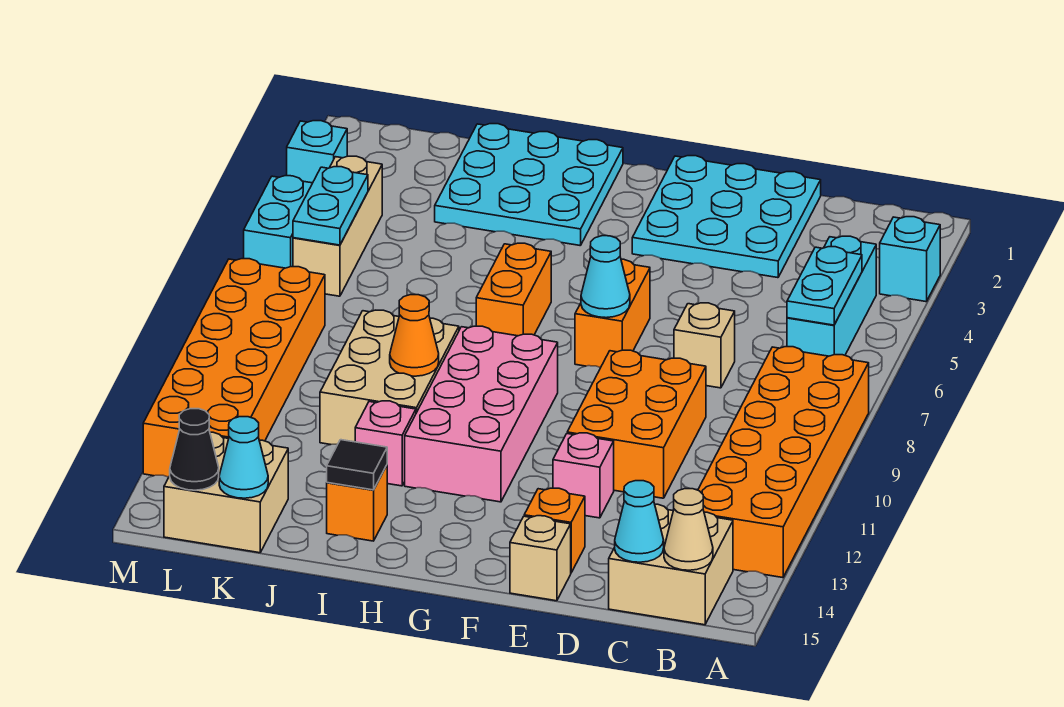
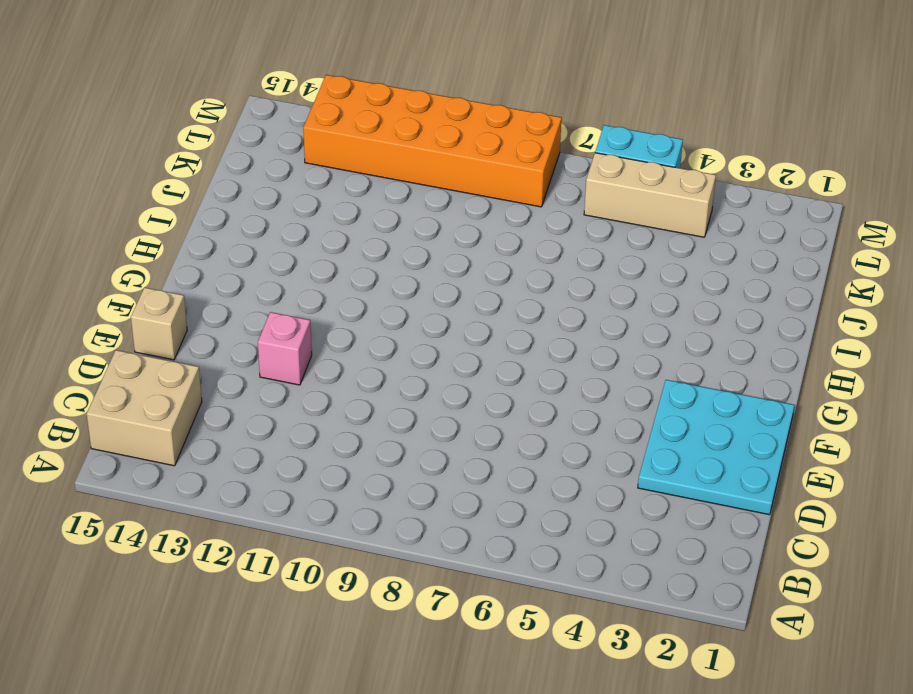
none -> cyan brick A3 level 1
none -> orange brick A8:B13 level 1
none -> cyan brick B4:B6 level 1
none -> tan brick D7 level 1

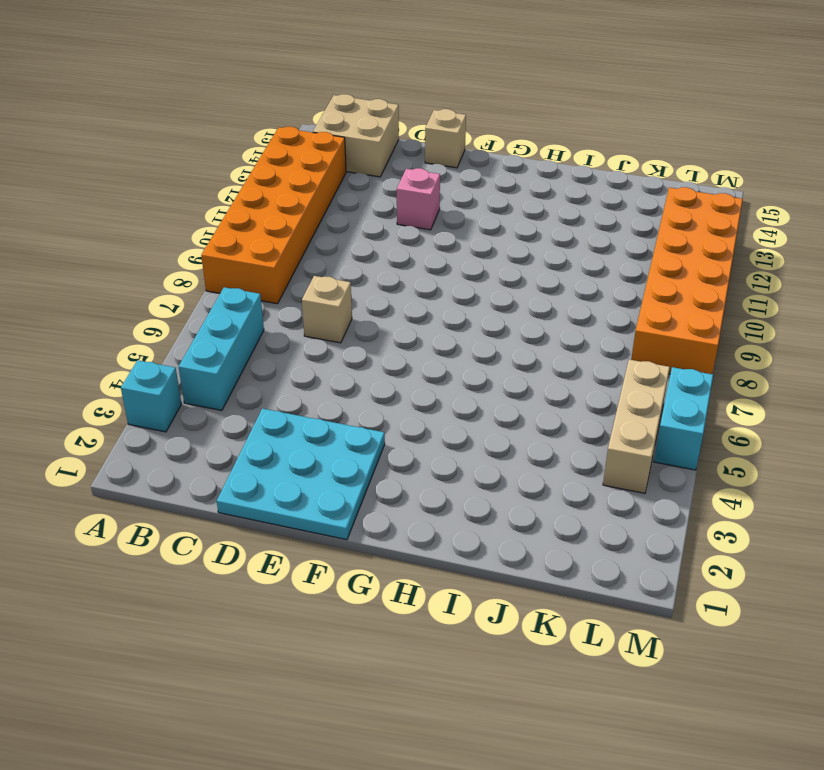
none -> orange brick D9:E11 level 1
none -> orange brick E14 level 1
none -> orange brick F6:F7 level 1
none -> pink brick G9:H12 level 1

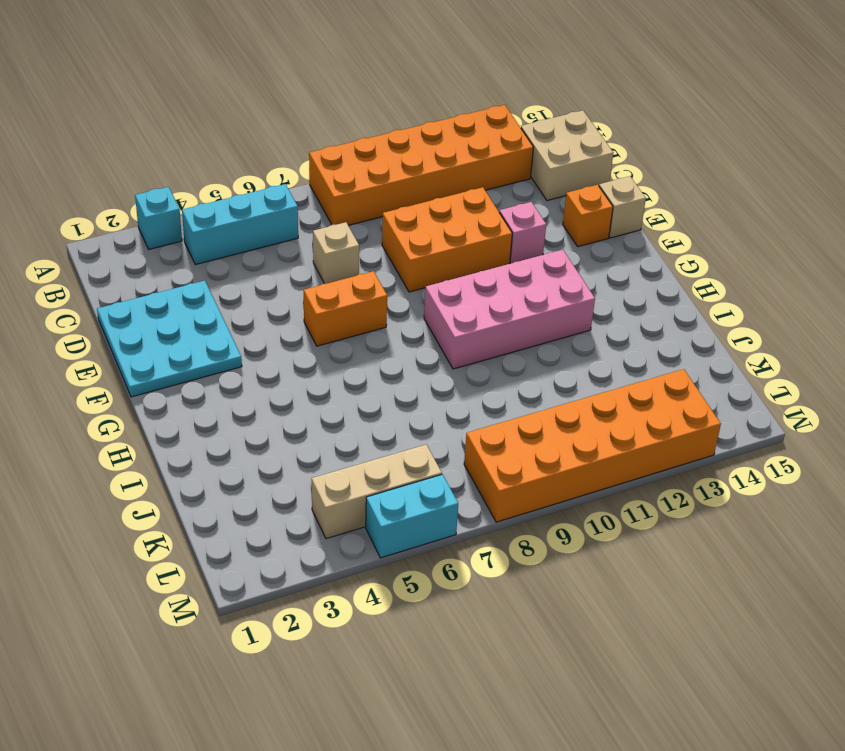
none -> cyan plate H1:J3 level 1
none -> orange brick H6:H7 level 1
none -> tan brick I9:J11 level 1
none -> pink brick I12 level 1

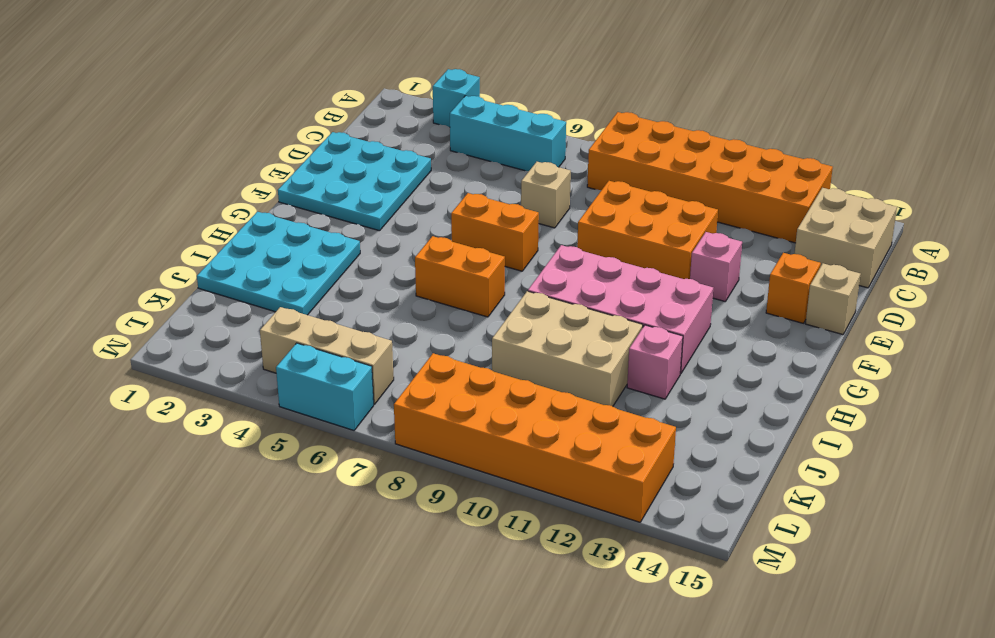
none -> orange brick I14 level 1
none -> tan brick K14:L15 level 1
none -> cyan brick M3 level 1
none -> cyan plate B5:B6 level 2

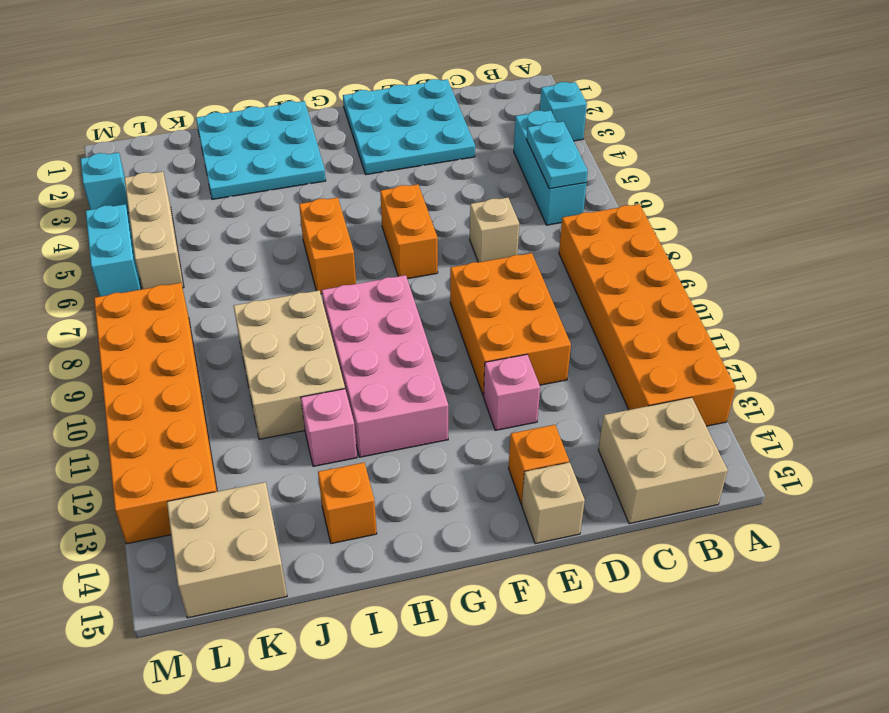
none -> tan cone B15 level 2
none -> cyan cone C15 level 2
none -> cyan cone F7 level 2
none -> orange cone I10 level 2

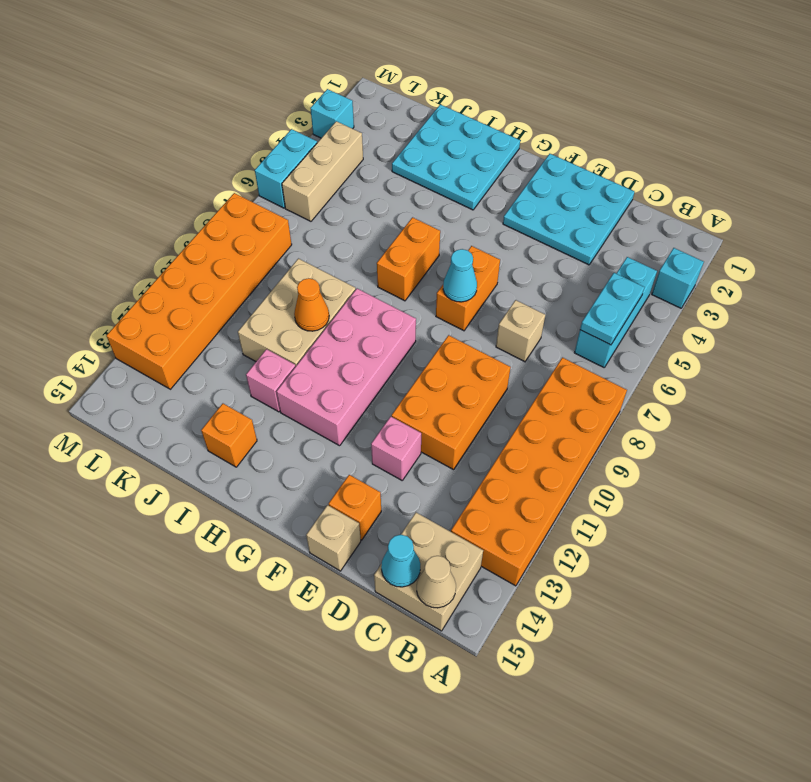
none -> tan brick K14:L15 level 1
none -> black tile I14 level 2
none -> cyan cone K15 level 2
none -> cyan plate L5:L6 level 2

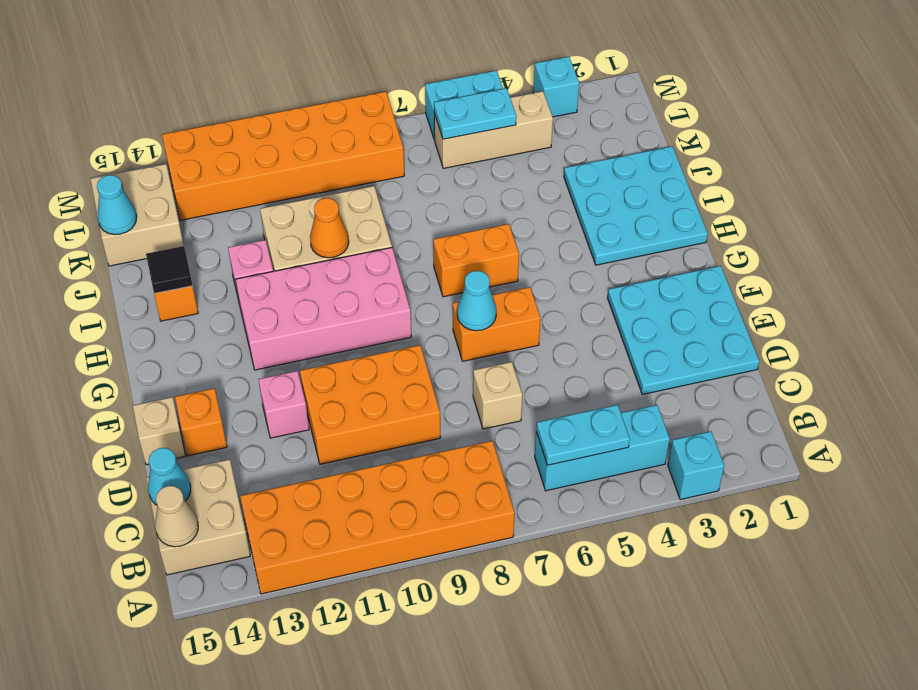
none -> black cone L15 level 2

